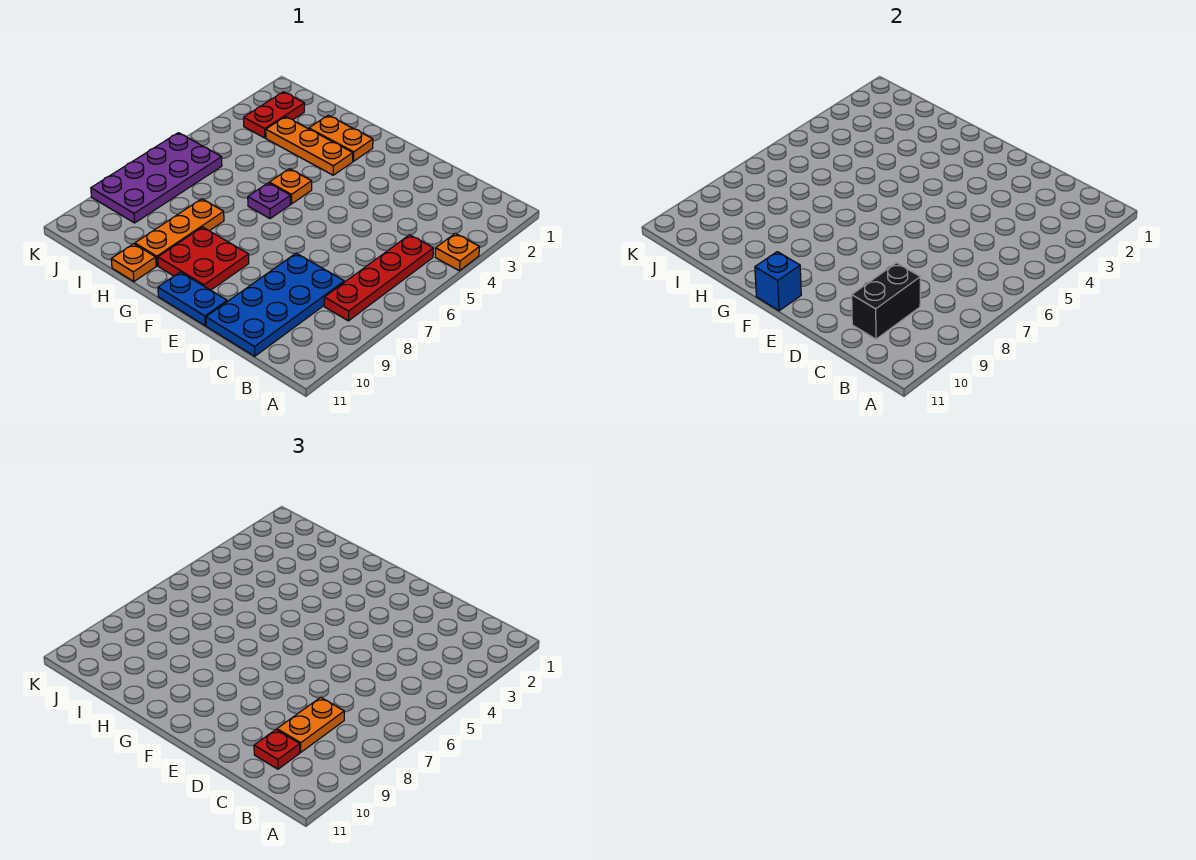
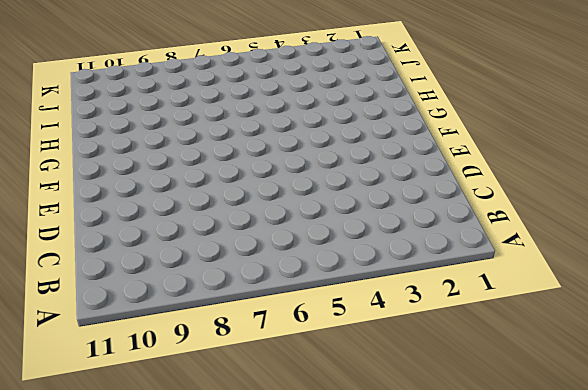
none -> orange plate A4 level 1
none -> red plate B5:B8 level 1
none -> blue plate C8:D11 level 1

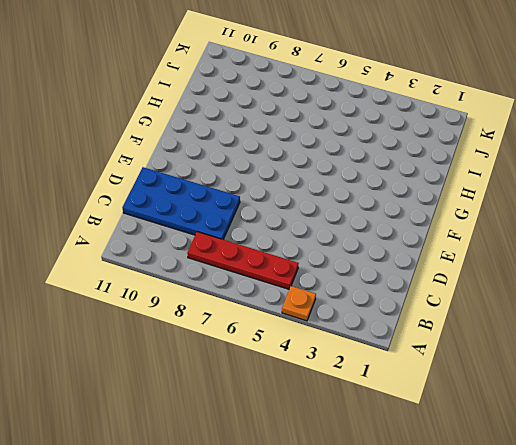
none -> blue plate E11:F11 level 1
none -> red plate F9:G10 level 1
none -> orange plate G2:H2 level 1

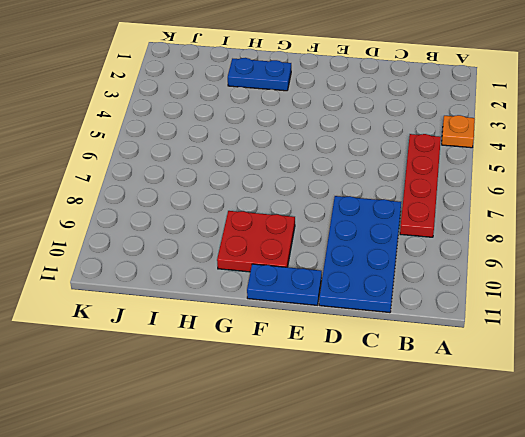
blue plate G2:H2 level 1 -> orange plate G2:H2 level 1
none -> orange plate G3:I3 level 1
none -> orange plate G5 level 1
none -> purple plate G6 level 1

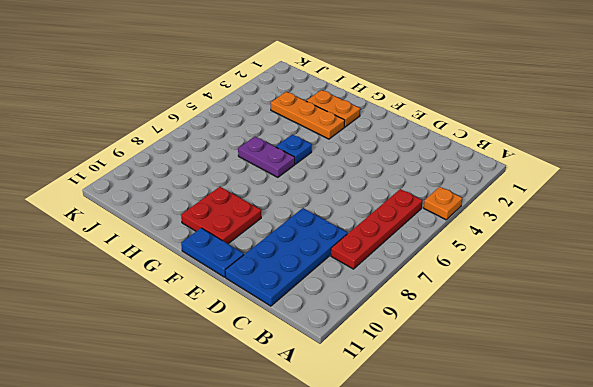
blue plate G5 level 1 -> orange plate G5 level 1
purple plate G6:H6 level 1 -> purple plate G6 level 1
none -> orange plate H8:H10 level 1
none -> orange plate H11 level 1
none -> red plate J2:J3 level 1

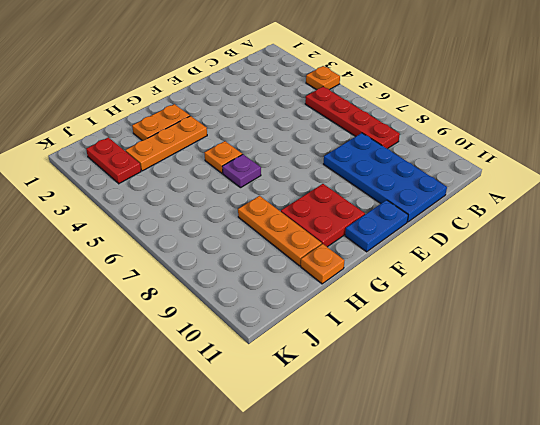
none -> purple plate J6:K9 level 1
none -> black brick C9:C10 level 2
none -> blue brick F11 level 2

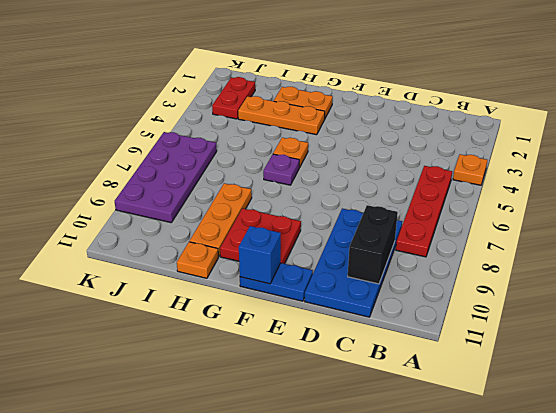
none -> orange plate C8:C9 level 3
none -> red plate C10 level 3

